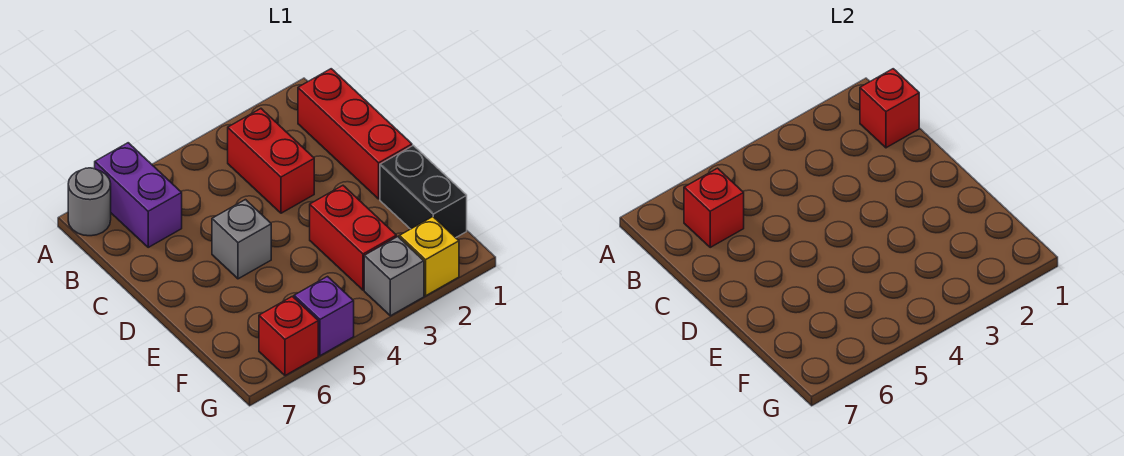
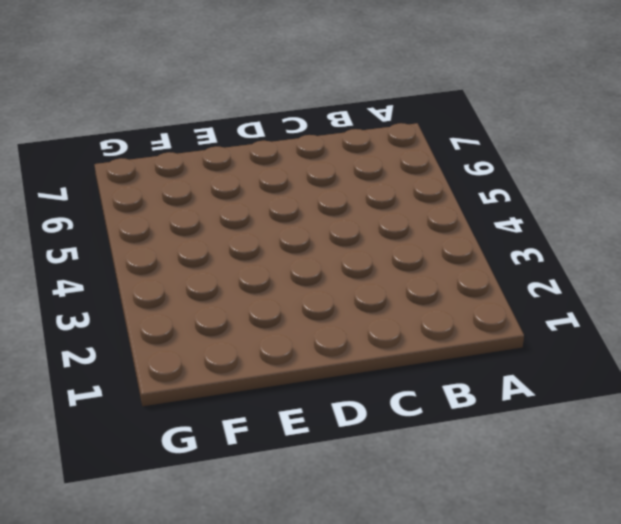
none -> purple brick A6:B6 level 1
none -> grey round brick A7 level 1
none -> red brick B1:D1 level 1

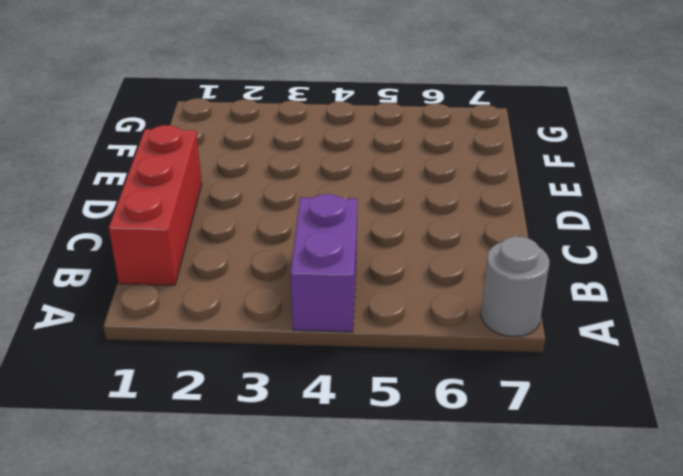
purple brick A4:B4 level 1 -> purple brick A6:B6 level 1
none -> red brick B3:C3 level 1
none -> grey brick D5 level 1
none -> black brick E1:F1 level 1

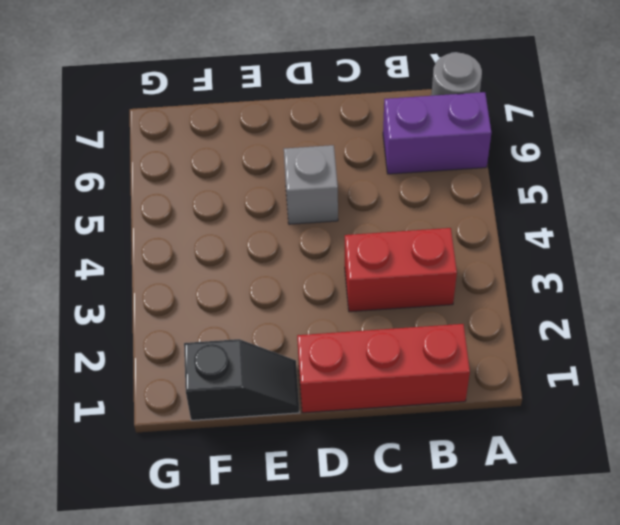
black slope E1:F1 level 1 top F -> black brick E1:F1 level 1
none -> red brick E3:F3 level 1
none -> yellow brick G2 level 1
none -> grey brick G3 level 1

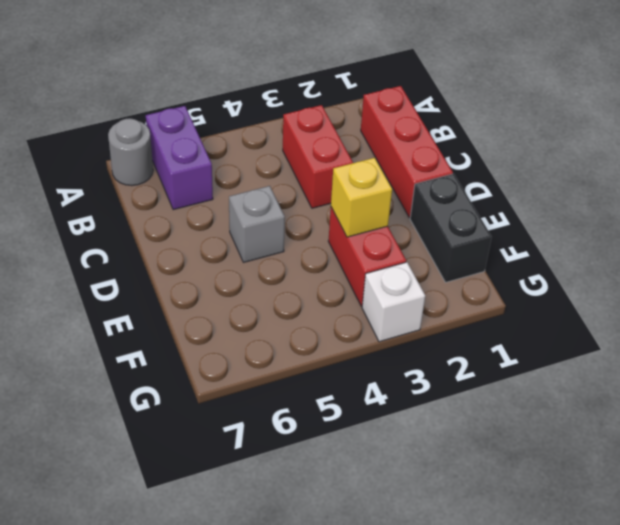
yellow brick E3 level 2 -> yellow brick G2 level 1
white brick G3 level 1 -> grey brick G3 level 1
none -> purple brick G5 level 1
none -> red brick G6 level 1
none -> red brick B1 level 2

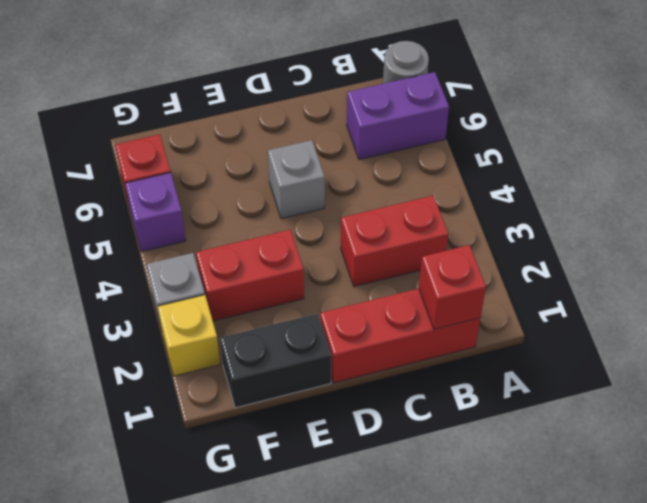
none -> red brick B6 level 2

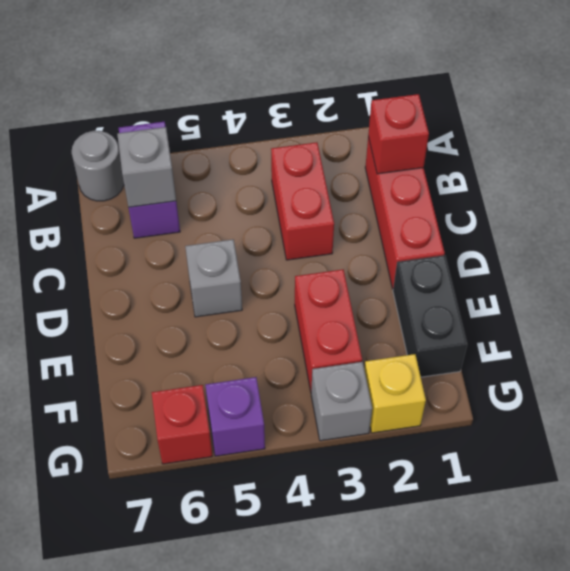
grey brick B6 level 2 -> red brick B6 level 2

